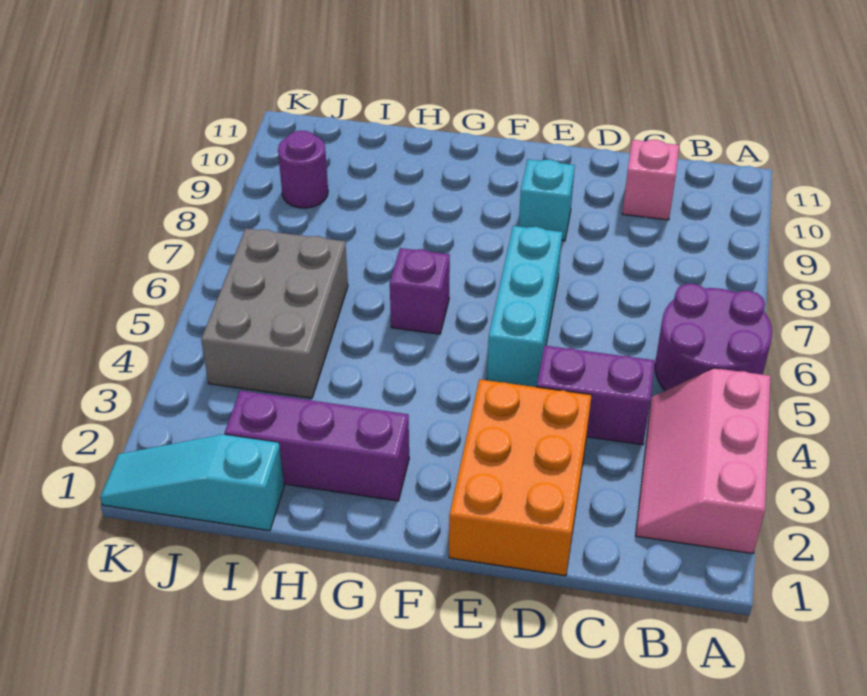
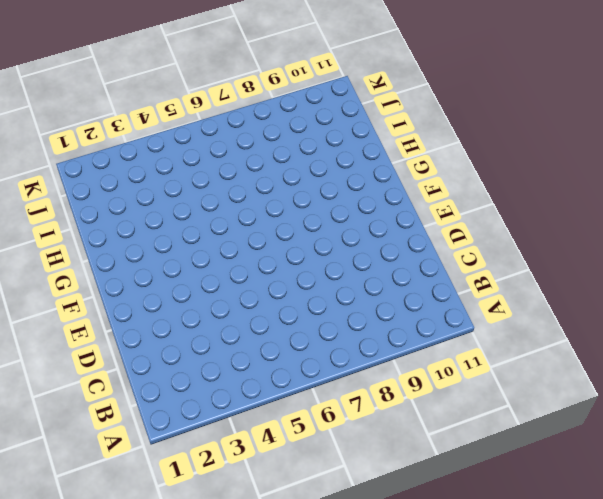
none -> pink slope A2:B4 level 1 top A
none -> purple round brick A5:B6 level 1
none -> purple brick C4:D4 level 1

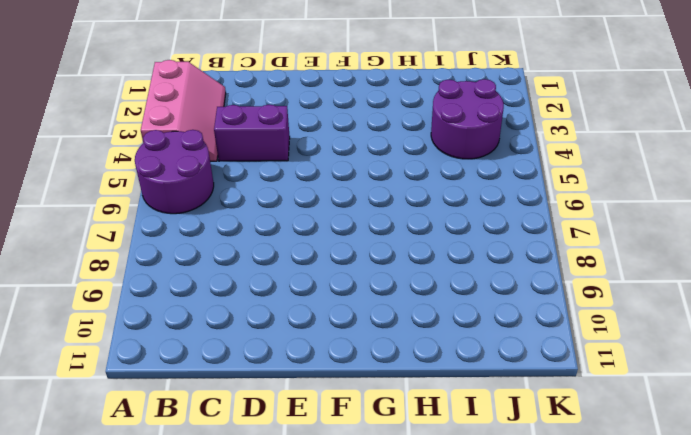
purple round brick I3:J4 level 1 -> grey brick I4:J6 level 1
none -> pink brick C10 level 1
none -> orange brick D1:E3 level 1
none -> cyan brick E5:E7 level 1

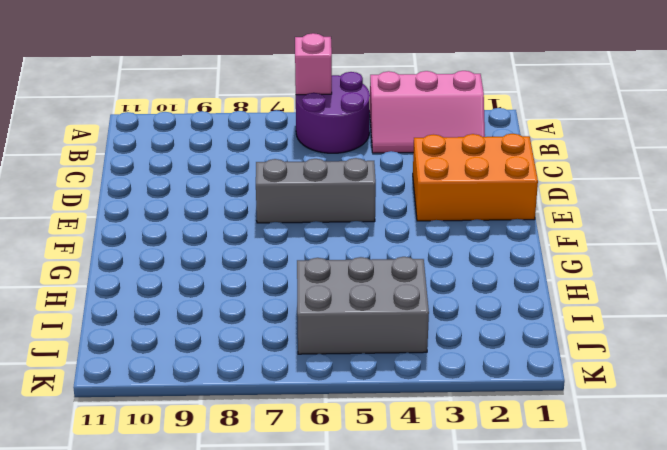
pink brick A6 level 2 -> pink brick C10 level 1
grey brick E5:E7 level 1 -> cyan brick E5:E7 level 1
none -> purple brick C4:D4 level 1
none -> cyan brick E9 level 1
none -> purple brick G2:I2 level 1

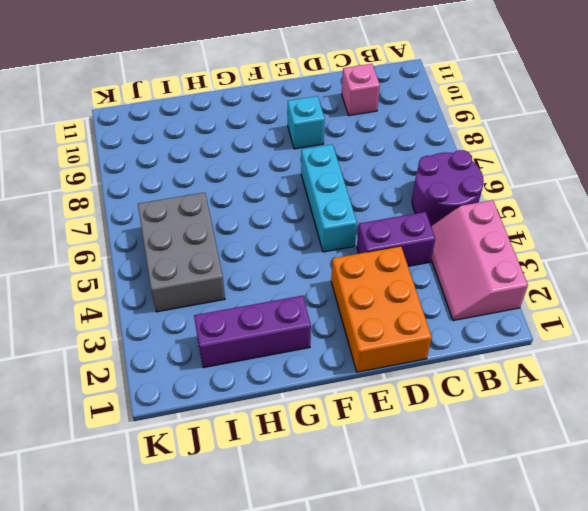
none -> purple brick G6 level 1
none -> cyan slope I1:K1 level 1 top I
none -> purple round brick J9 level 1

